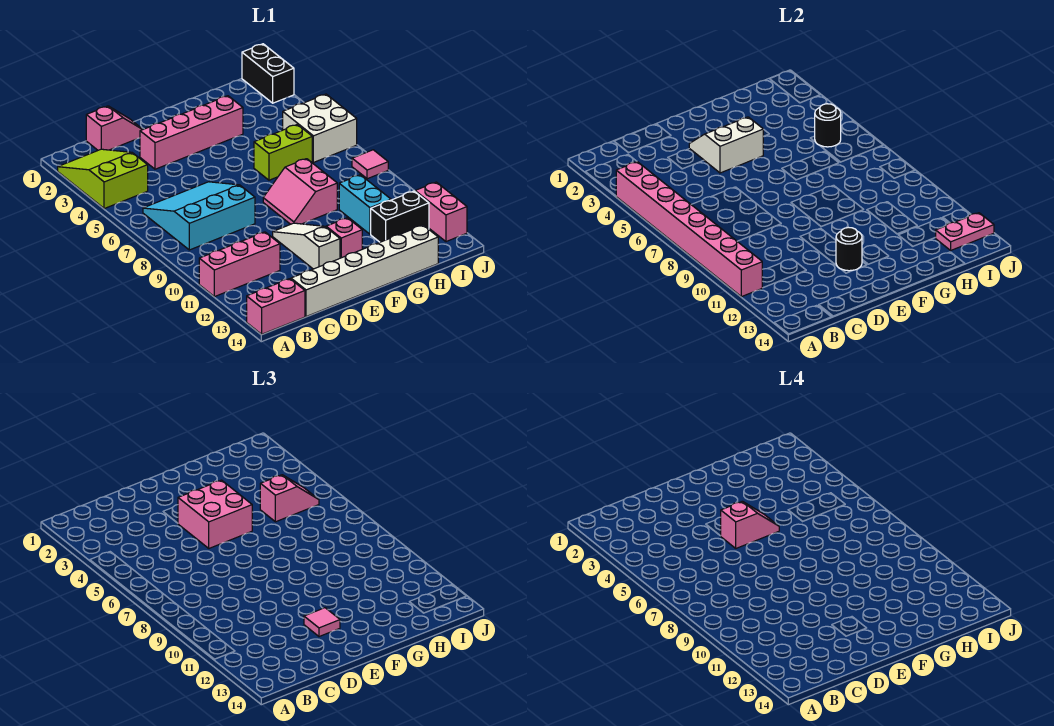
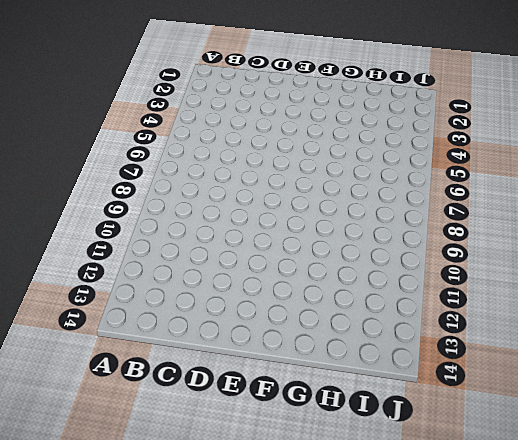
none -> lime slope A2:B4 level 1 top 4
none -> pink brick A11:C11 level 1
none -> pink brick A14:B14 level 1

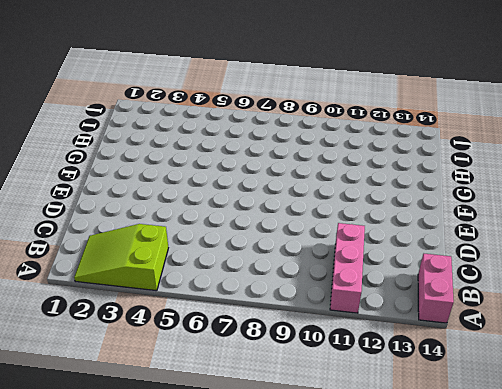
none -> cyan slope B6:D8 level 1 top 8
none -> pink slope C1:D1 level 1 top C
none -> white brick C14:H14 level 1

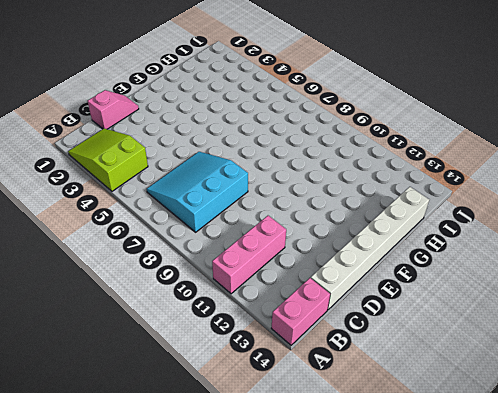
none -> pink brick D3:G3 level 1
none -> white slope E10:E12 level 1 top 12
none -> pink slope F8:G9 level 1 top G

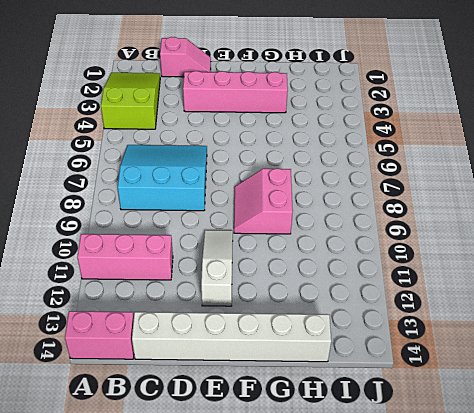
none -> pink brick F12 level 1
none -> lime brick G6:H6 level 1
none -> cyan brick H10:H11 level 1

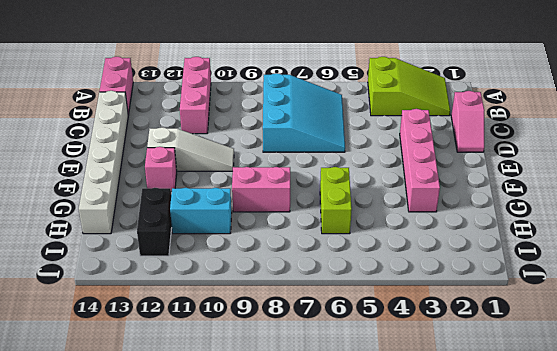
none -> white brick I5:J6 level 1
none -> black brick J1:J2 level 1
none -> pink tile J8 level 1

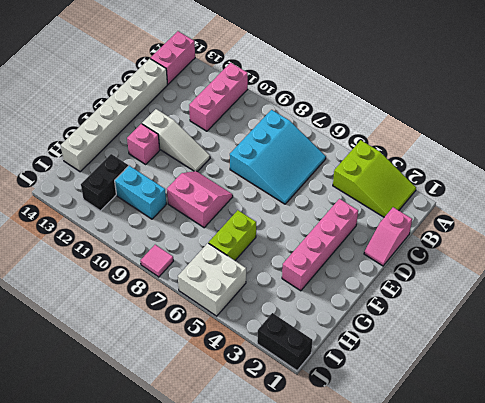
none -> pink brick J12:J13 level 1
none -> pink brick A4:A11 level 2
none -> white slope E3:F4 level 2 top 4

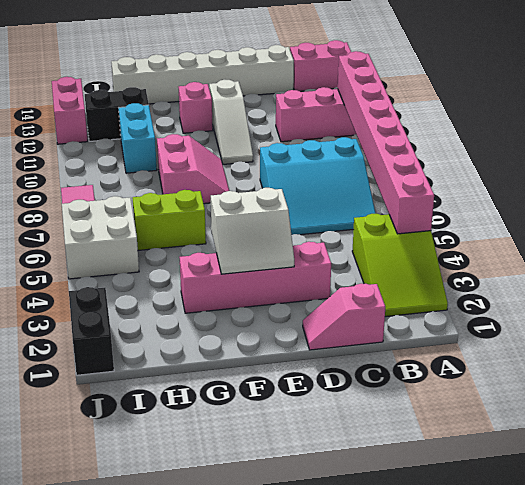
none -> black round brick E12 level 2
none -> black round brick I5 level 2
none -> pink plate I13:J13 level 2

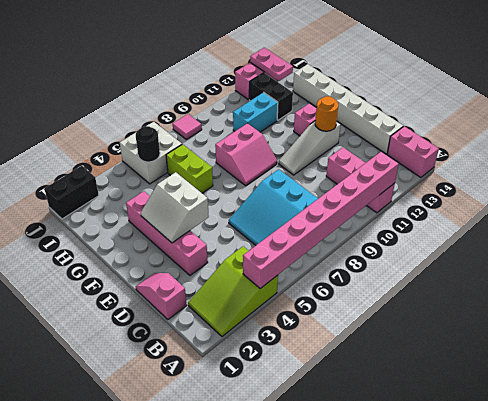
orange round brick E12 level 2 -> black round brick E12 level 2
none -> pink brick E4:F5 level 3
none -> pink tile E12 level 3
none -> pink slope H5:I5 level 3 top H

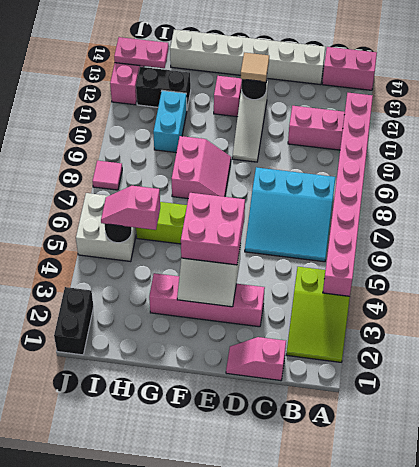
tan tile E12 level 3 -> pink tile E12 level 3
none -> pink slope E5:F5 level 4 top E

